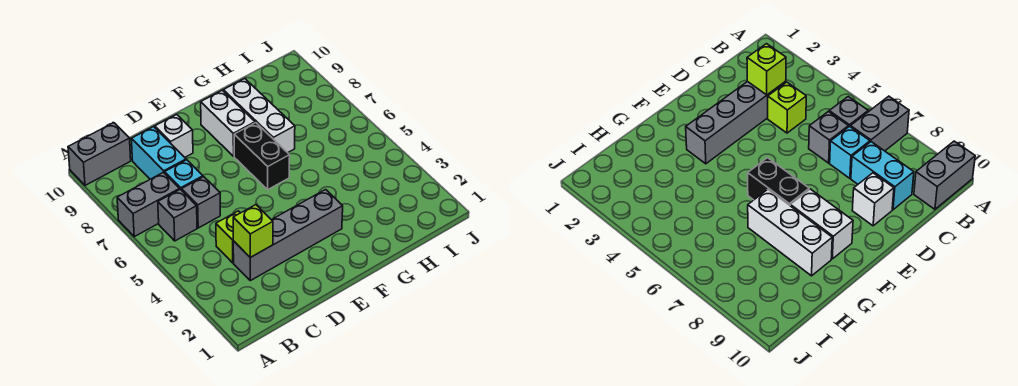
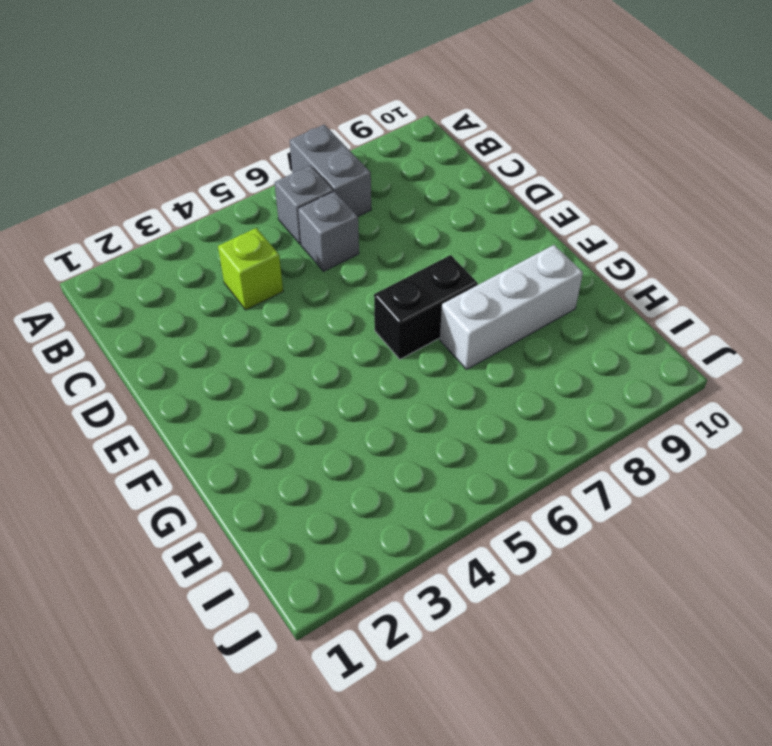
none -> grey brick A10:B10 level 1
none -> grey brick C3:F3 level 1
none -> cyan brick C7 level 1

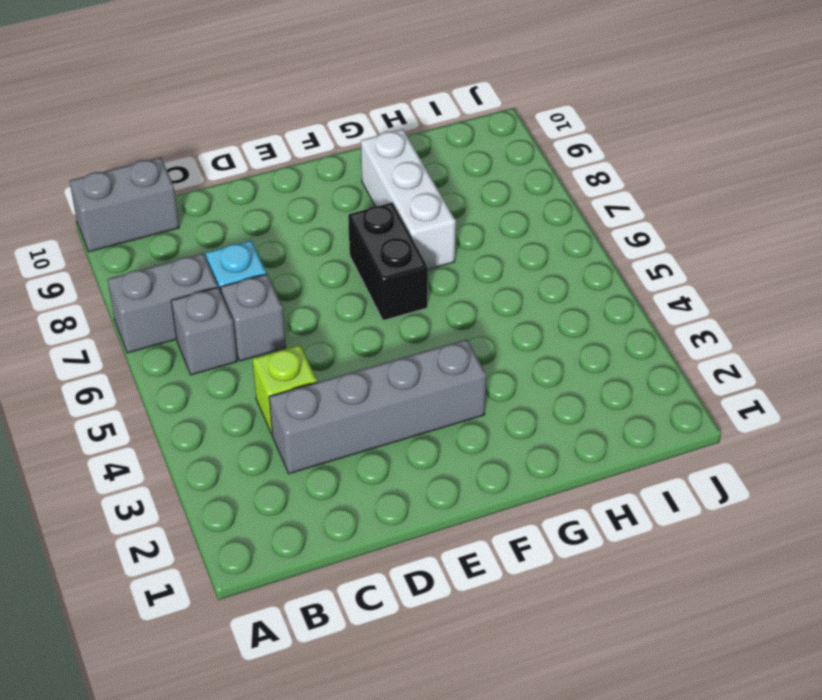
none -> cyan brick C8:C9 level 1
none -> white brick D9 level 1
none -> white brick F8:F9 level 1

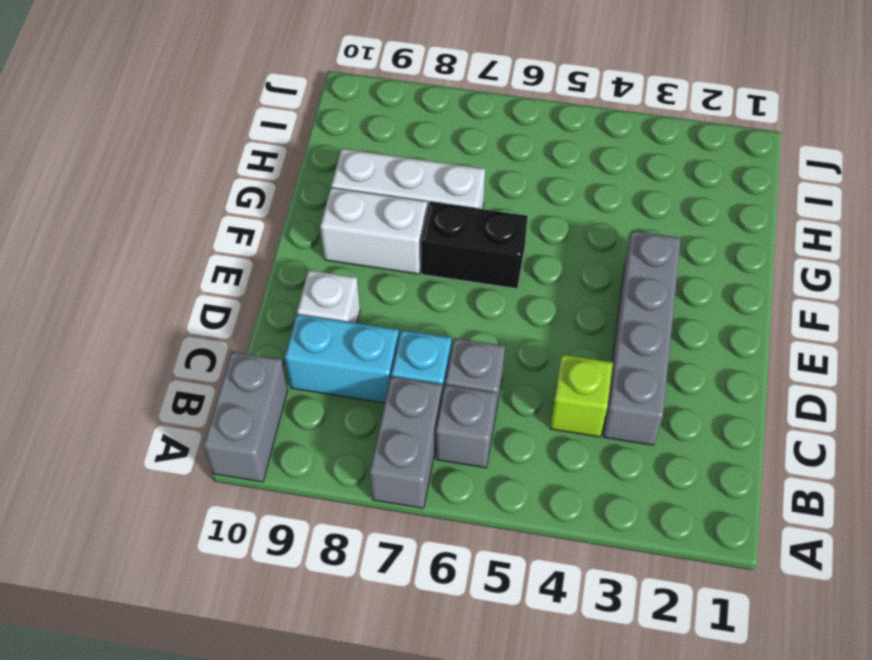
none -> lime brick C3 level 2

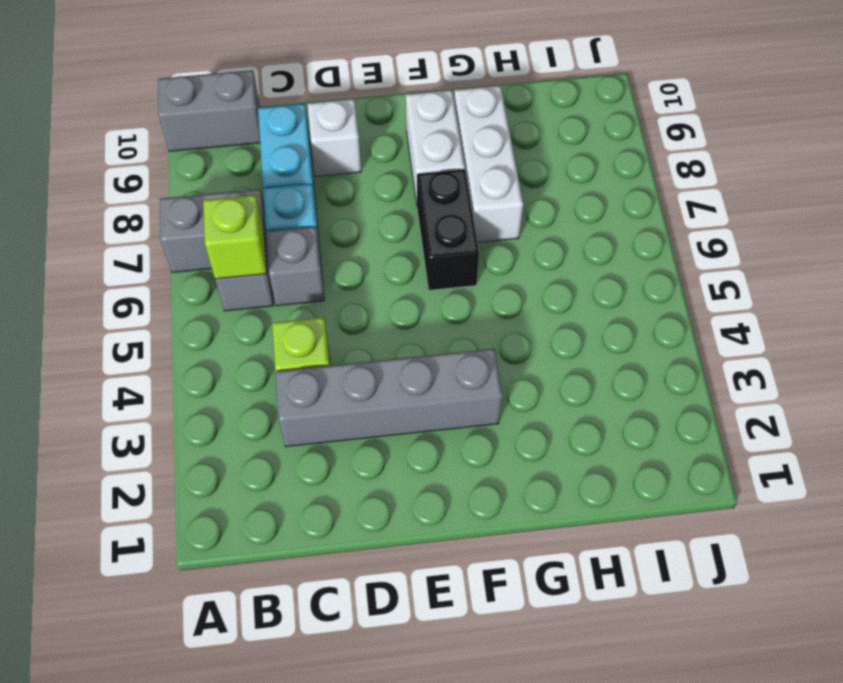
lime brick B6 level 2 -> lime brick C3 level 2

